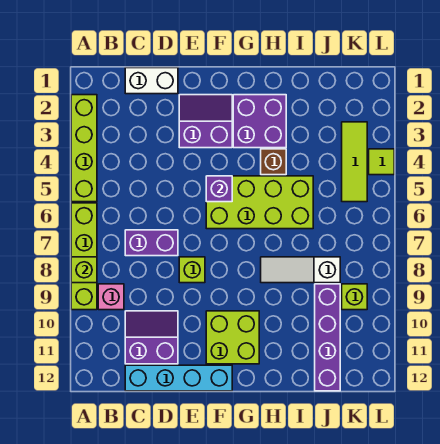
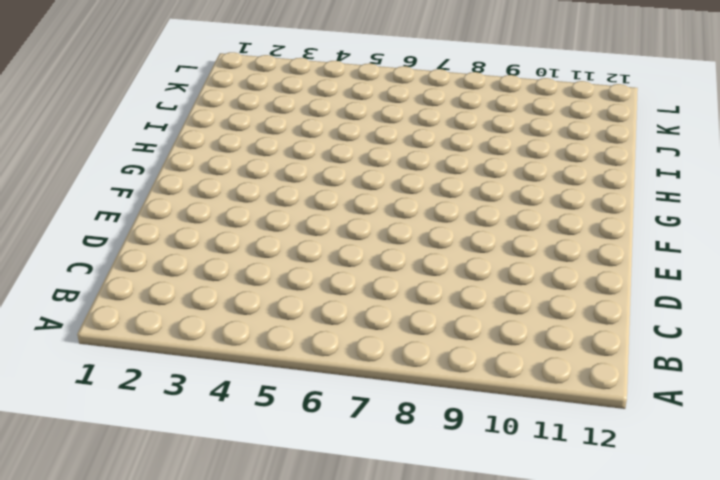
none -> lime brick A2:A5 level 1
none -> lime brick A6:A9 level 1
none -> pink brick B9 level 1

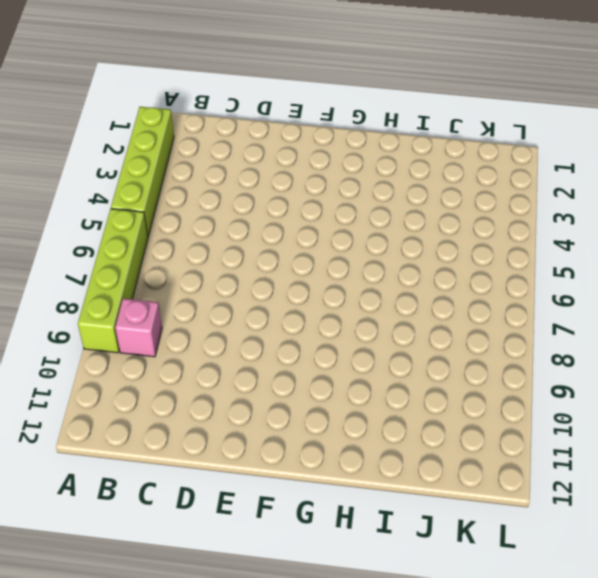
none -> white brick C1:D1 level 1
none -> purple brick C7:D7 level 1
none -> purple slope C10:D11 level 1 top 11

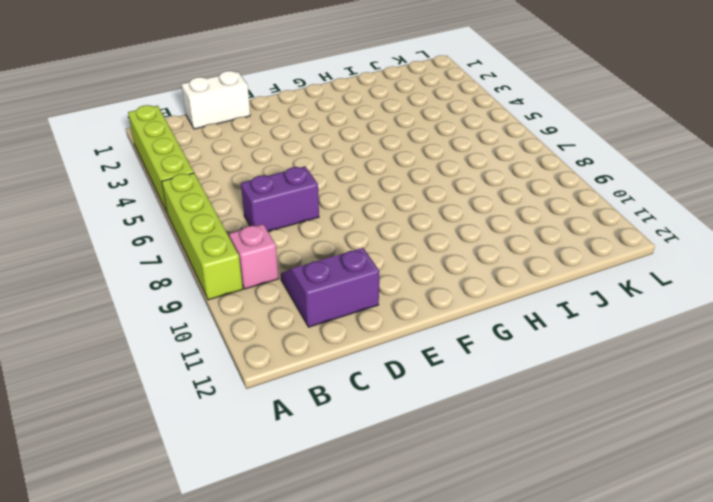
none -> cyan brick C12:F12 level 1
none -> purple slope E2:F3 level 1 top 3
none -> lime brick E8 level 1

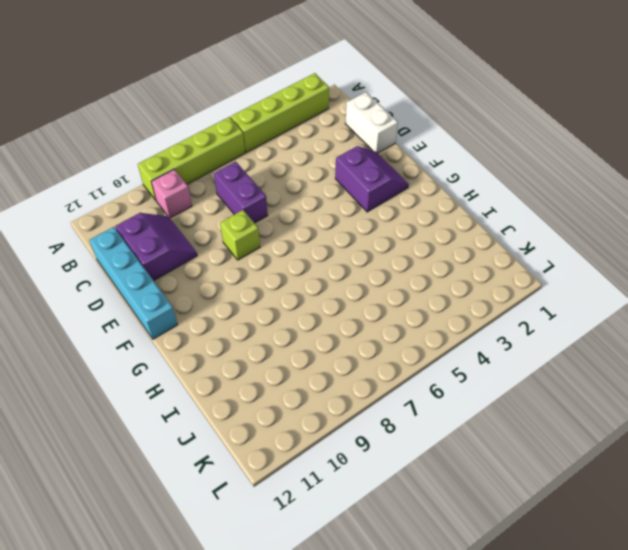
none -> lime brick F5:I6 level 1
none -> lime brick F10:G11 level 1
none -> purple brick G2:H3 level 1

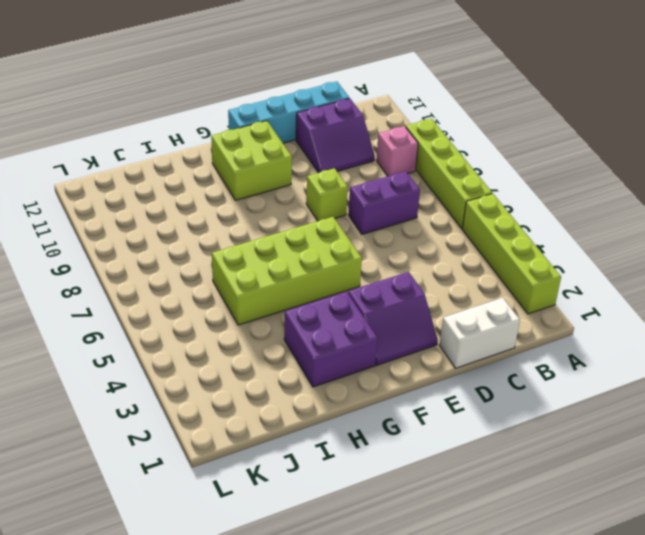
none -> brown brick H4 level 1
none -> white slope H8:J8 level 1 top J
none -> purple brick J9:J12 level 1

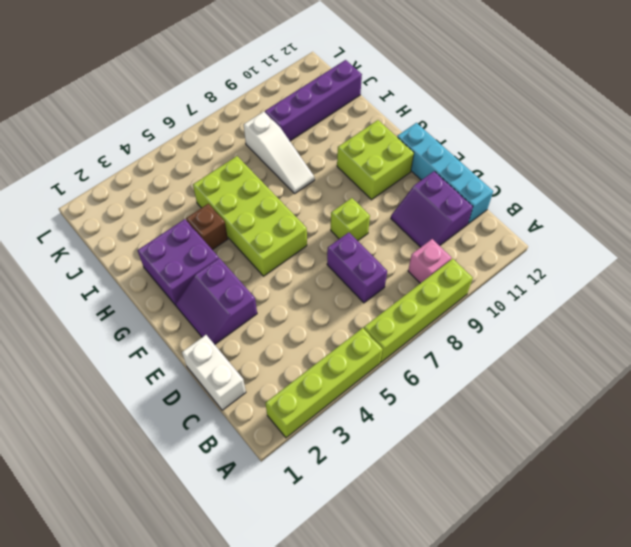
none -> lime tile K3:K5 level 1
none -> lime brick K9 level 1
none -> lime tile L4 level 1

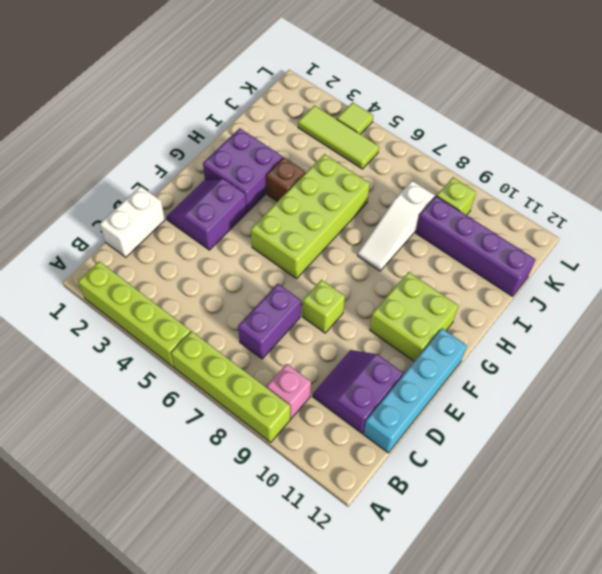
none -> lime brick A8 level 2
none -> purple brick F5 level 2

